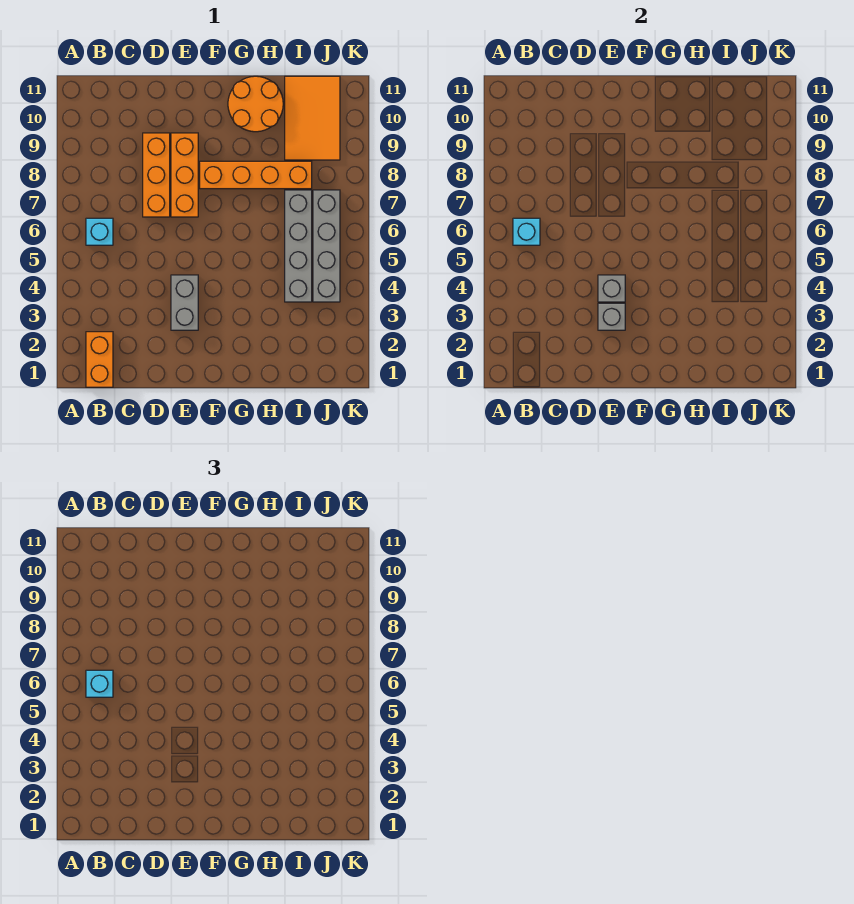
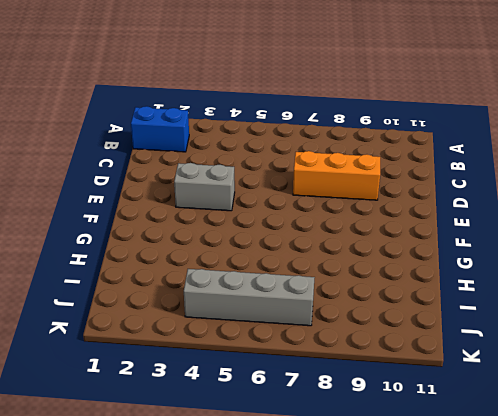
blue brick B1:B2 level 1 -> orange brick B1:B2 level 1
none -> cyan brick B6 level 1
none -> orange brick E7:E9 level 1
none -> orange brick F8:I8 level 1

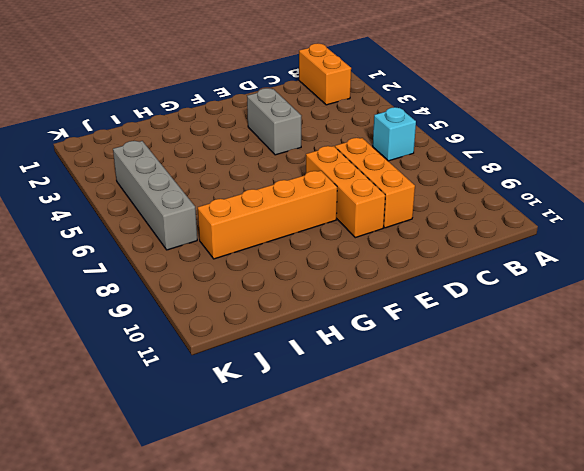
none -> orange round brick G10:H11 level 1
none -> grey brick I4:I7 level 1
none -> orange tile I9:J11 level 1

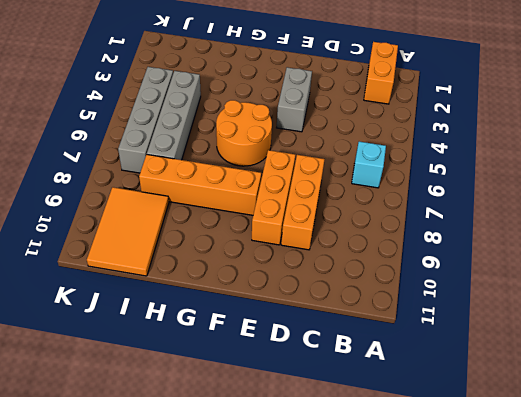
orange round brick F5:G6 level 1 -> orange round brick G10:H11 level 1
none -> cyan brick B6 level 2
none -> grey brick E3 level 2
none -> grey brick E4 level 2

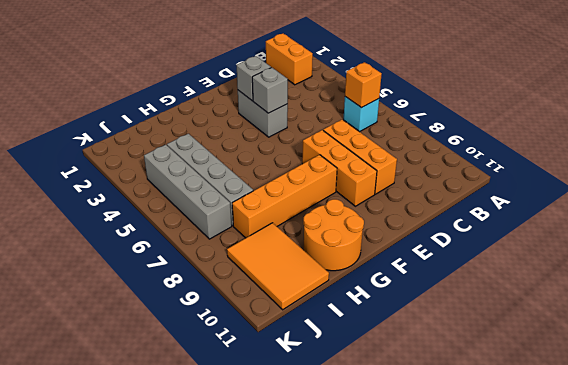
orange brick B6 level 2 -> cyan brick B6 level 2
none -> cyan brick B6 level 3

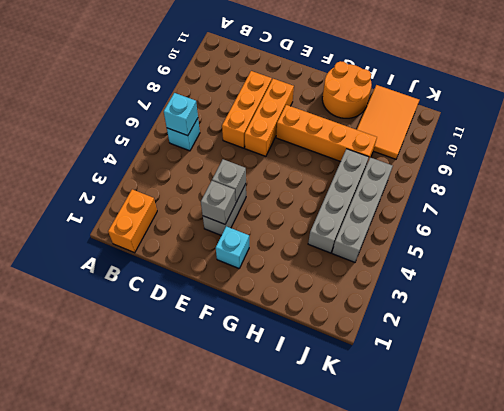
cyan brick F2 level 1 -> cyan brick B6 level 3

